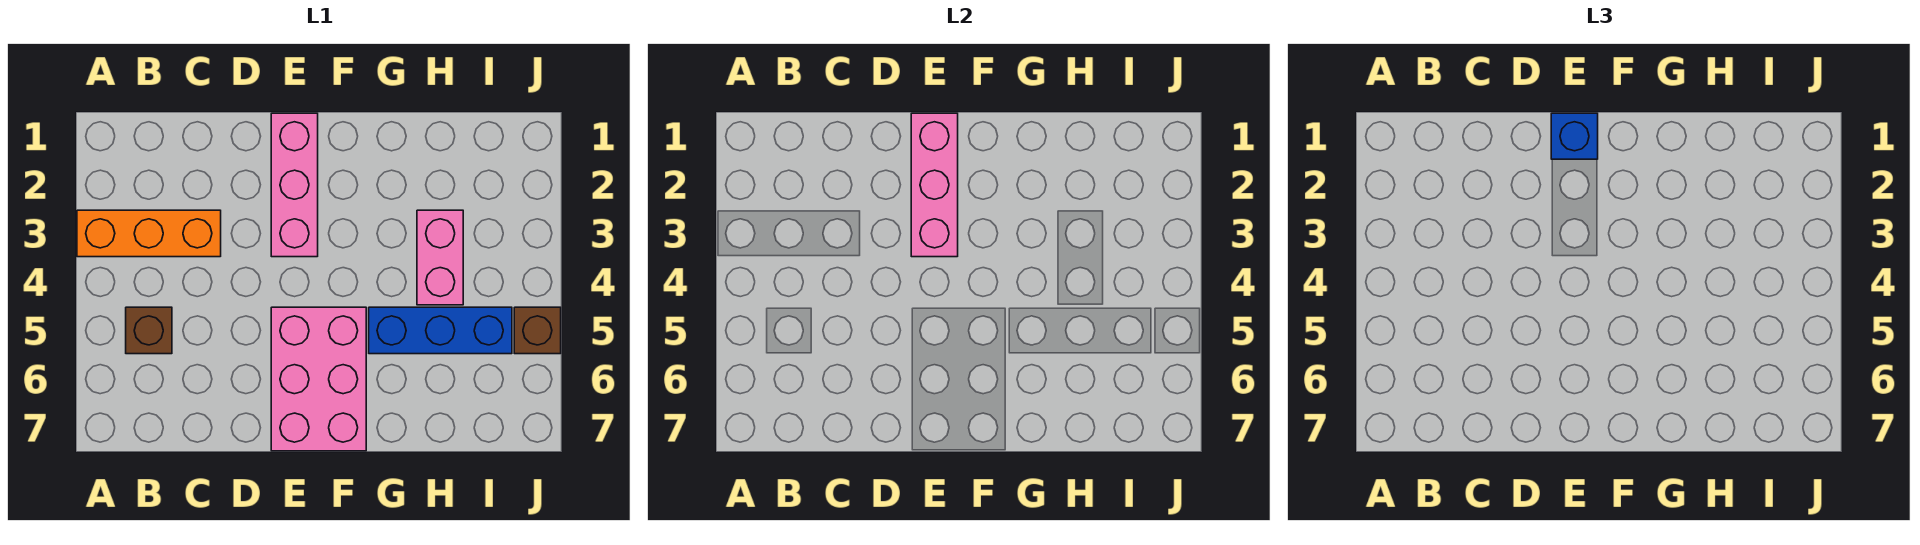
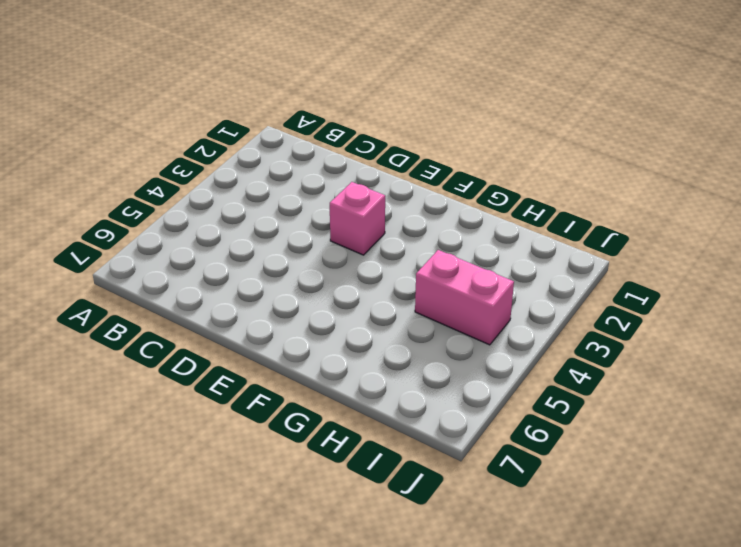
pink brick E3 level 1 -> pink brick E1:E3 level 1
pink brick H4:I4 level 1 -> pink brick H3:H4 level 1
none -> orange brick A3:C3 level 1
none -> brown brick B5 level 1

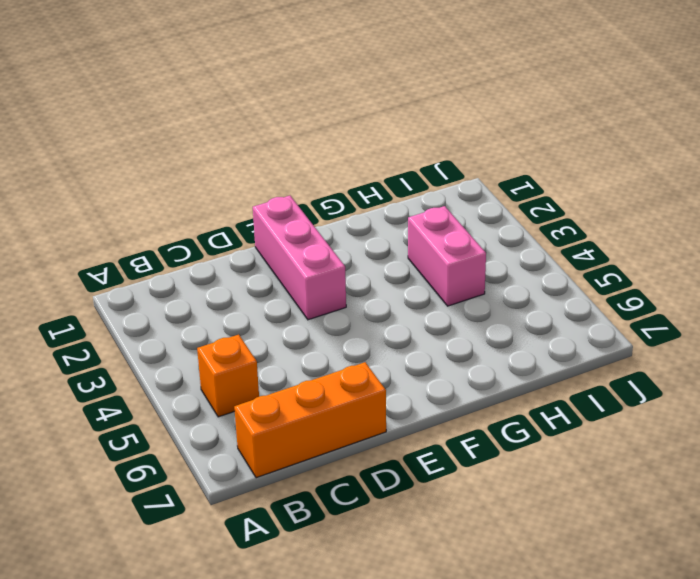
orange brick B5 level 1 -> brown brick B5 level 1
orange brick B7:D7 level 1 -> orange brick A3:C3 level 1
none -> pink brick E5:F7 level 1
none -> blue brick G5:I5 level 1

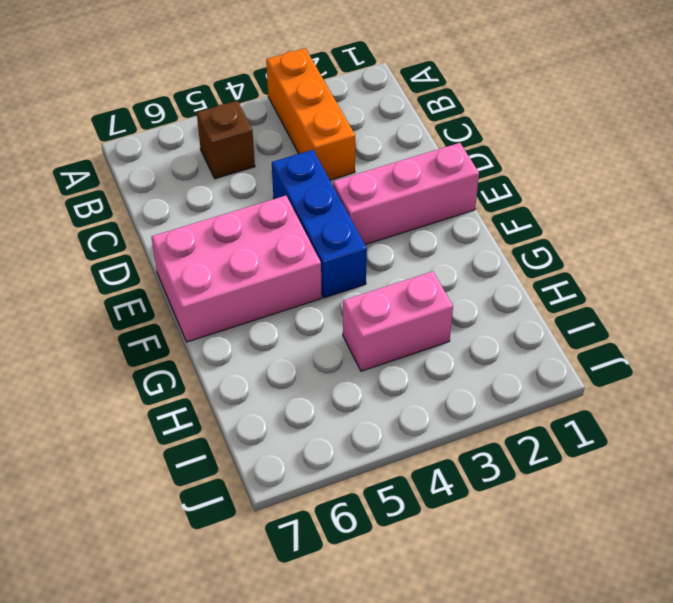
blue brick D4:F4 level 1 -> blue brick G5:I5 level 1
none -> brown brick J5 level 1
none -> pink brick E1:E3 level 2

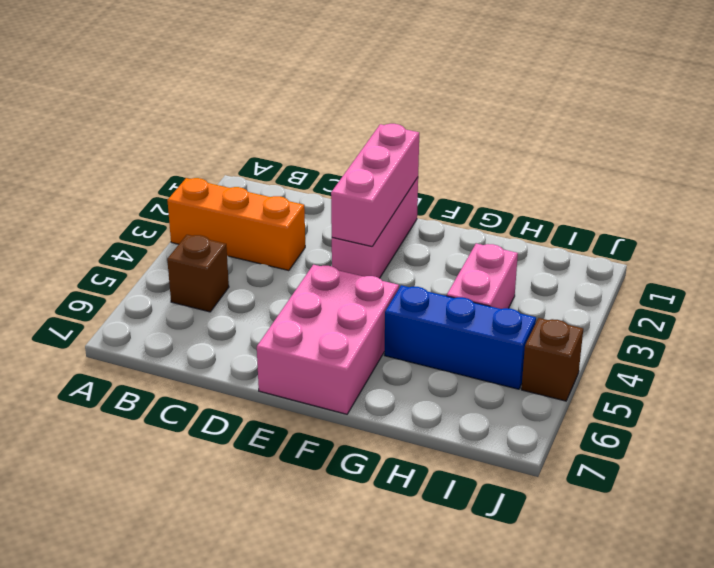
none -> blue brick E1 level 3

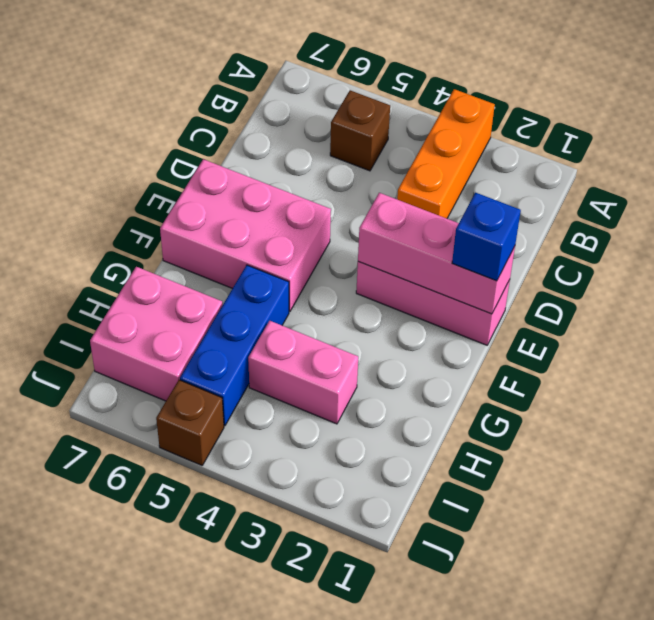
pink brick H6:I7 level 1 -> none

